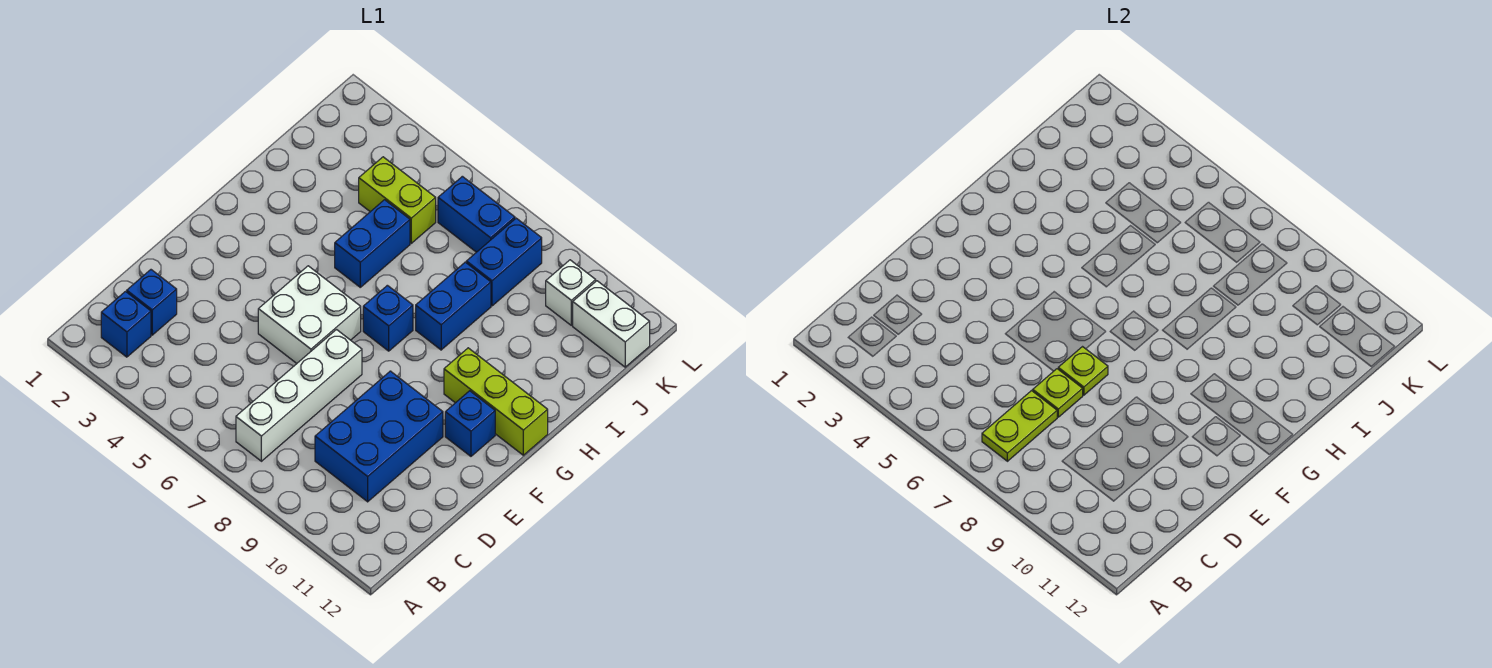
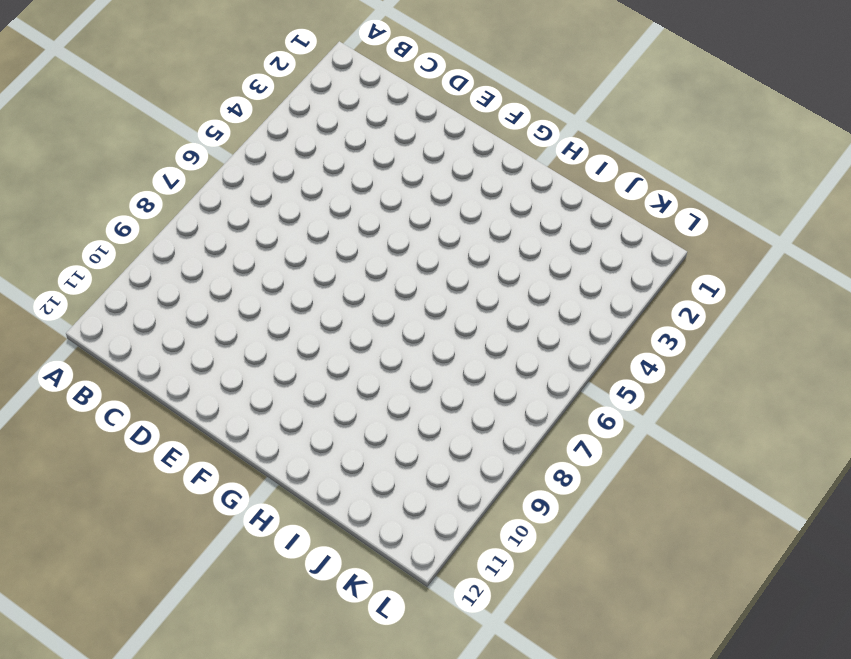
none -> blue brick B2 level 1
none -> white brick B7:E7 level 1
none -> blue brick C2 level 1

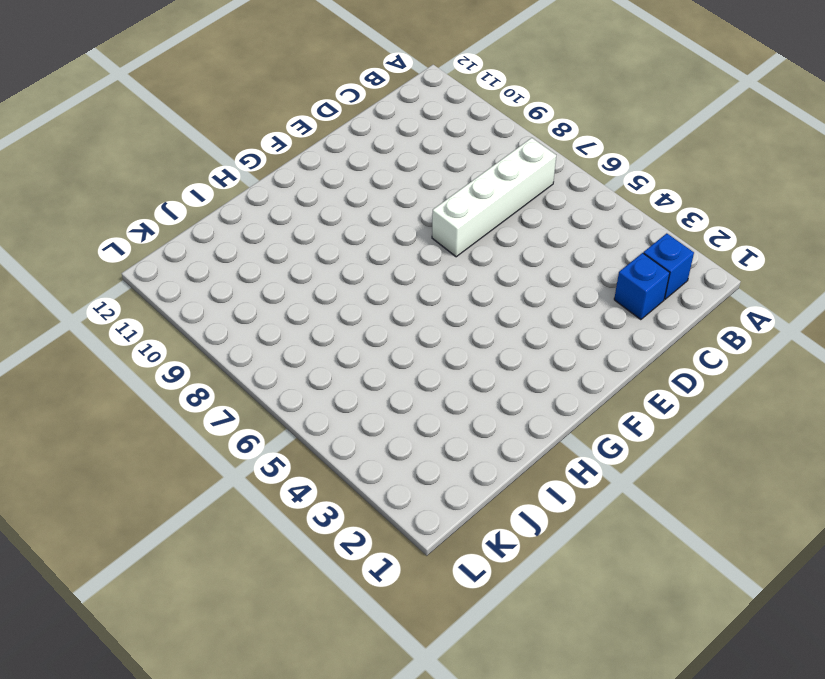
none -> blue brick C9:E10 level 1
none -> white brick E5:F6 level 1
none -> blue brick F11 level 1

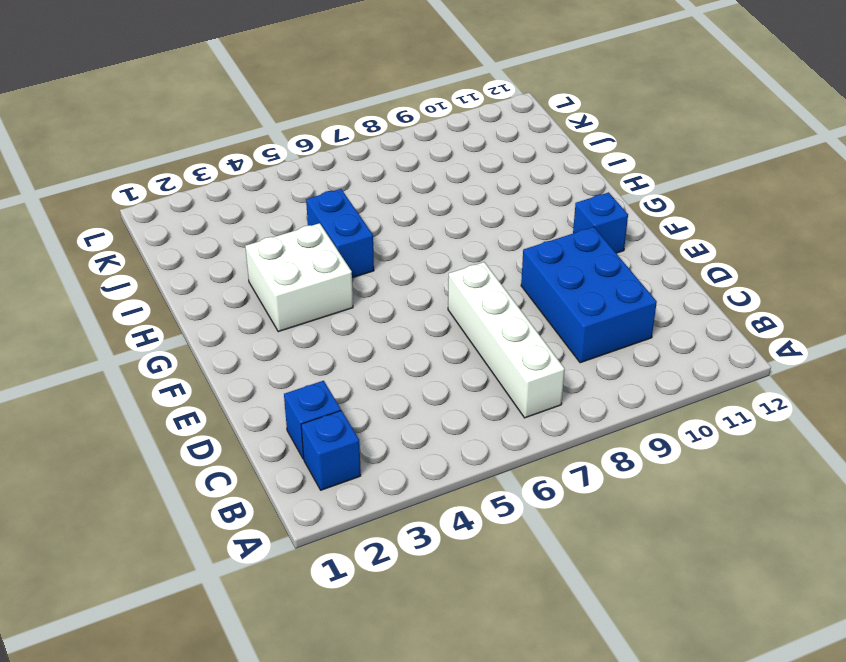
white brick G3:H4 level 1 -> white brick E5:F6 level 1
none -> blue brick G7 level 1
none -> lime brick G10:G12 level 1
none -> blue brick H8:I8 level 1

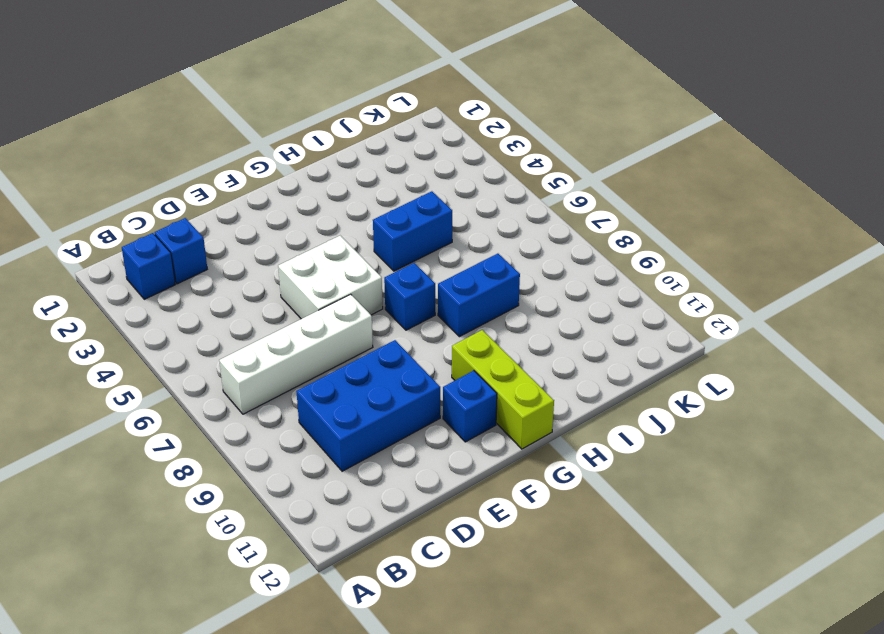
none -> lime brick J4:J5 level 1
none -> blue brick J8:K8 level 1
none -> blue brick K6:K7 level 1

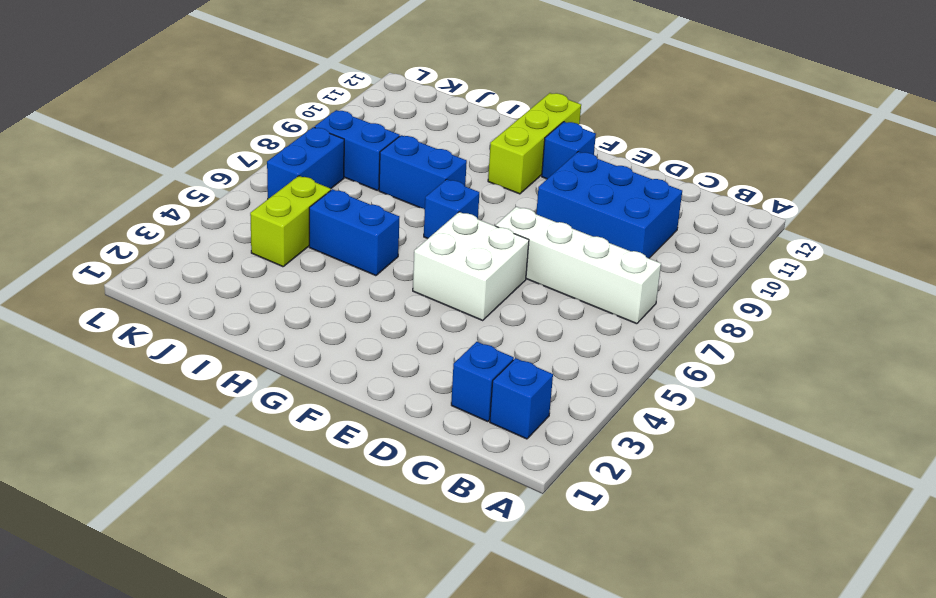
none -> white brick K10 level 1
none -> white brick K11:K12 level 1
none -> lime plate B7:C7 level 2

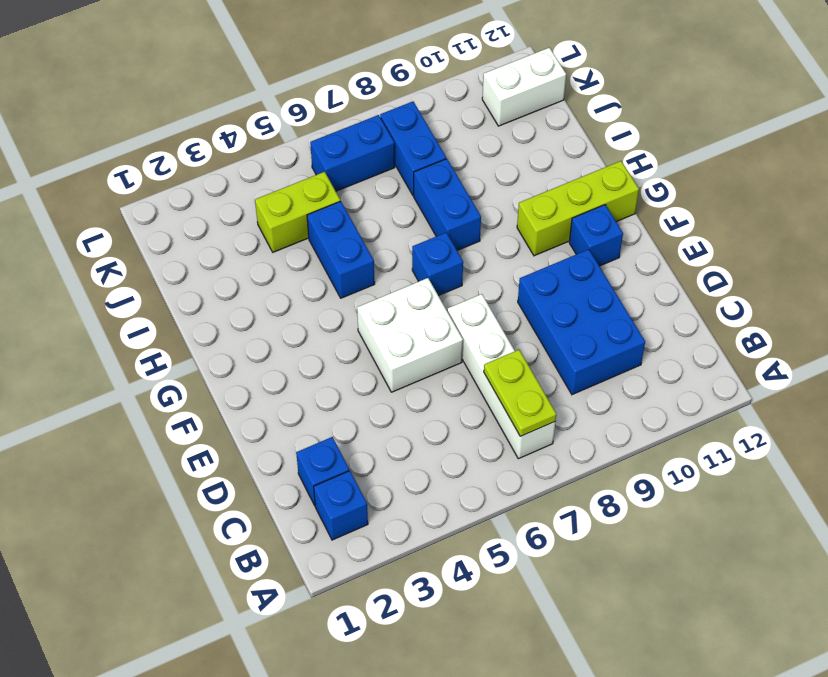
none -> white brick K10 level 1
none -> lime plate D7 level 2
none -> lime plate E7 level 2

